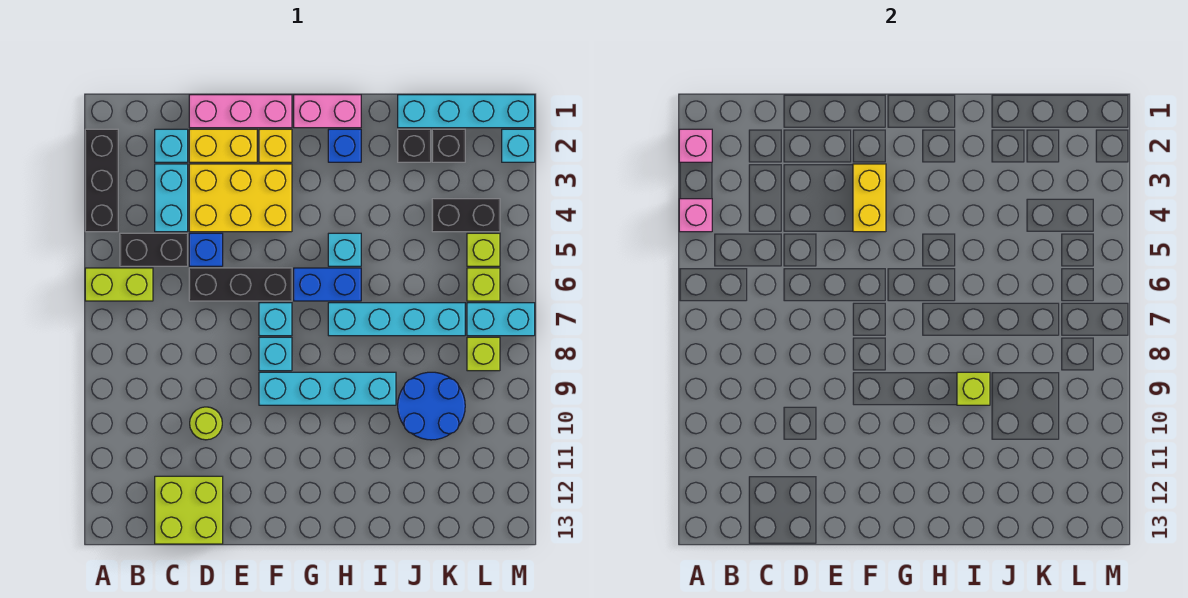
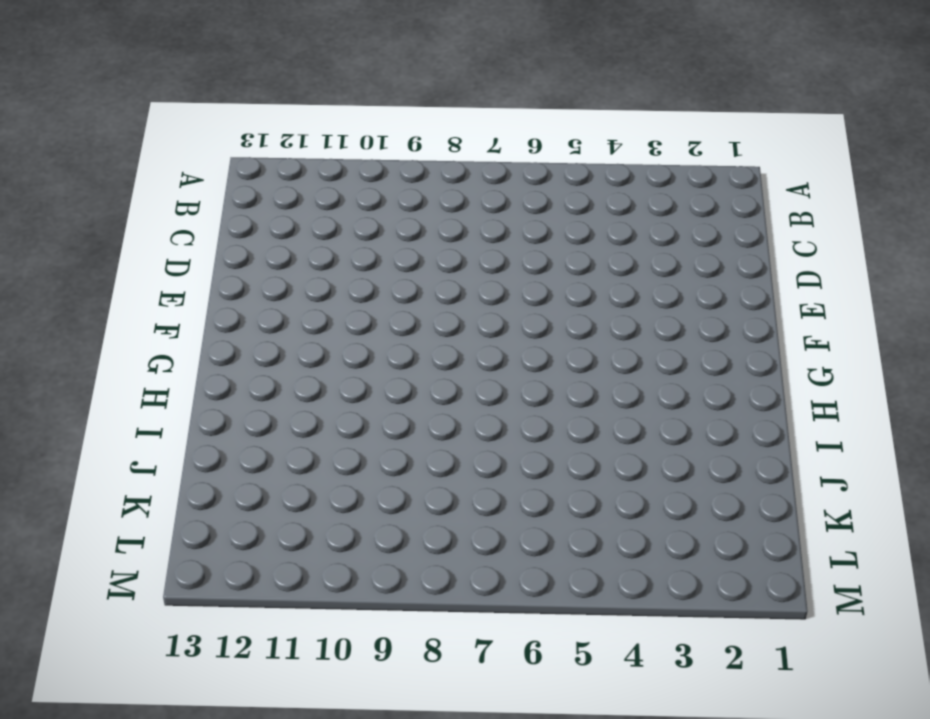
none -> black brick A2:A4 level 1
none -> lime brick A6:B6 level 1
none -> black brick B5:C5 level 1
none -> cyan brick C2 level 1

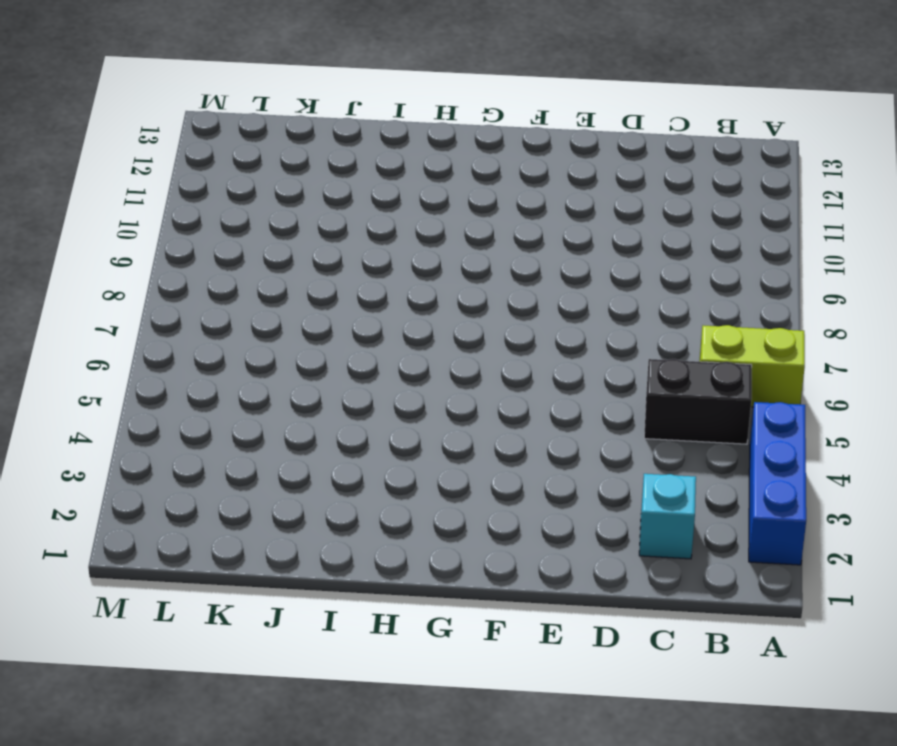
blue brick A2:A4 level 1 -> black brick A2:A4 level 1
none -> cyan brick C3:C4 level 1
none -> lime brick C12:D13 level 1
none -> pink brick D1:F1 level 1
none -> yellow brick D2:E2 level 1

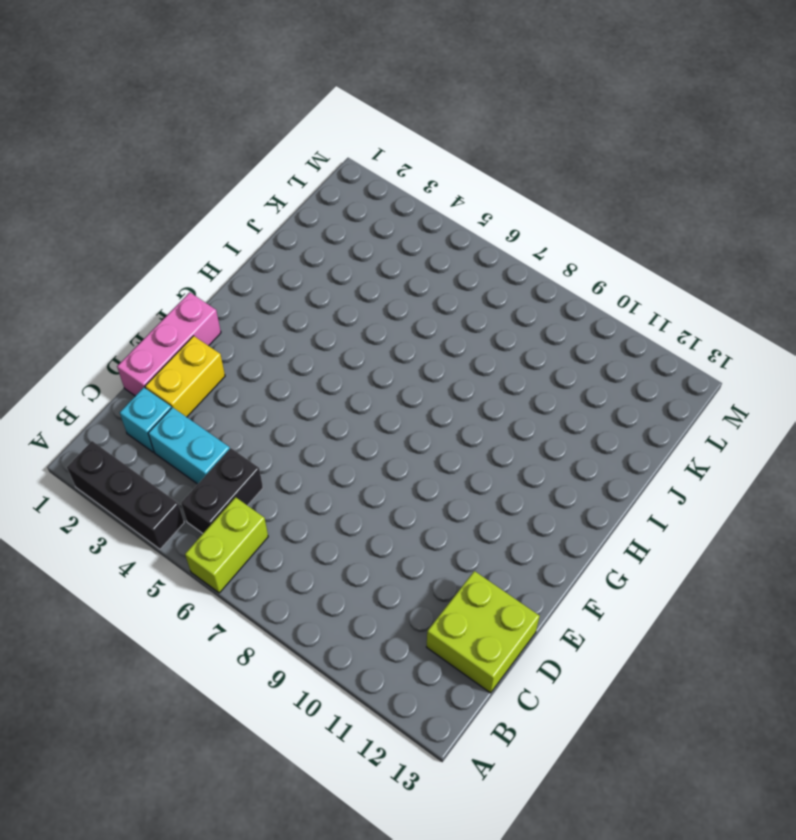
none -> yellow brick D3:F4 level 1
none -> blue brick D5 level 1
none -> black brick D6:F6 level 1
none -> lime round brick D10 level 1

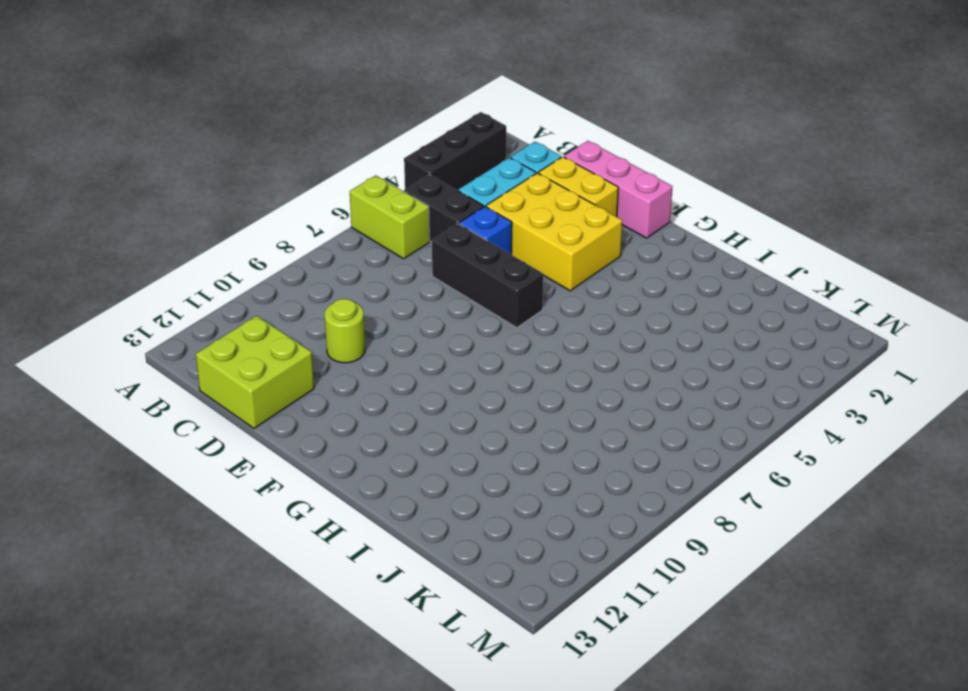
none -> yellow brick F2 level 1
none -> cyan brick F7 level 1
none -> cyan brick F8 level 1
none -> cyan brick F9:I9 level 1

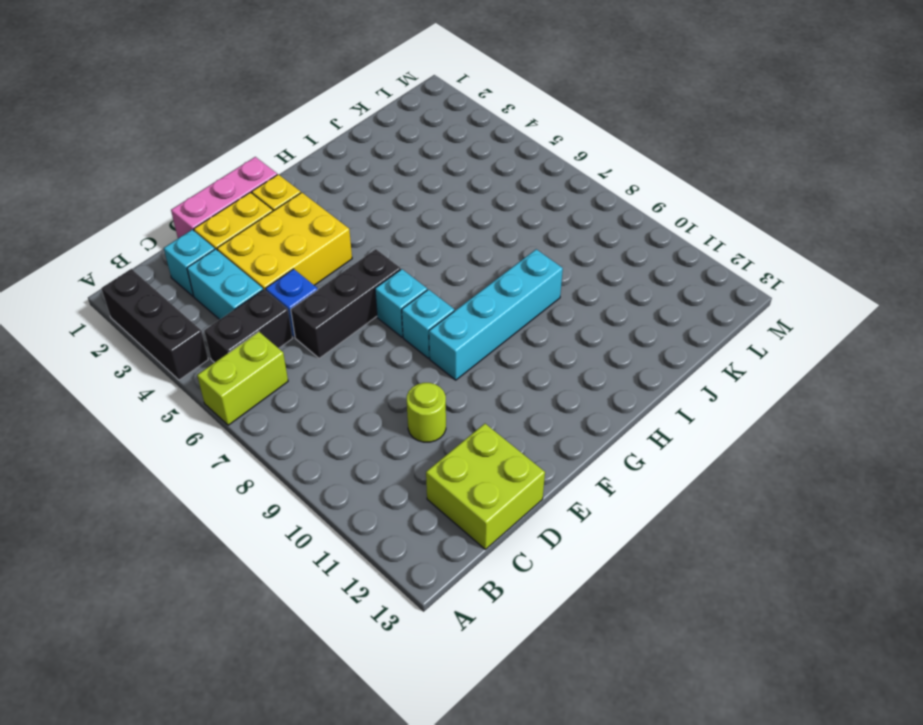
none -> pink brick G1:H1 level 1
none -> blue brick G6:H6 level 1
none -> blue brick H2 level 1
none -> cyan brick H5 level 1

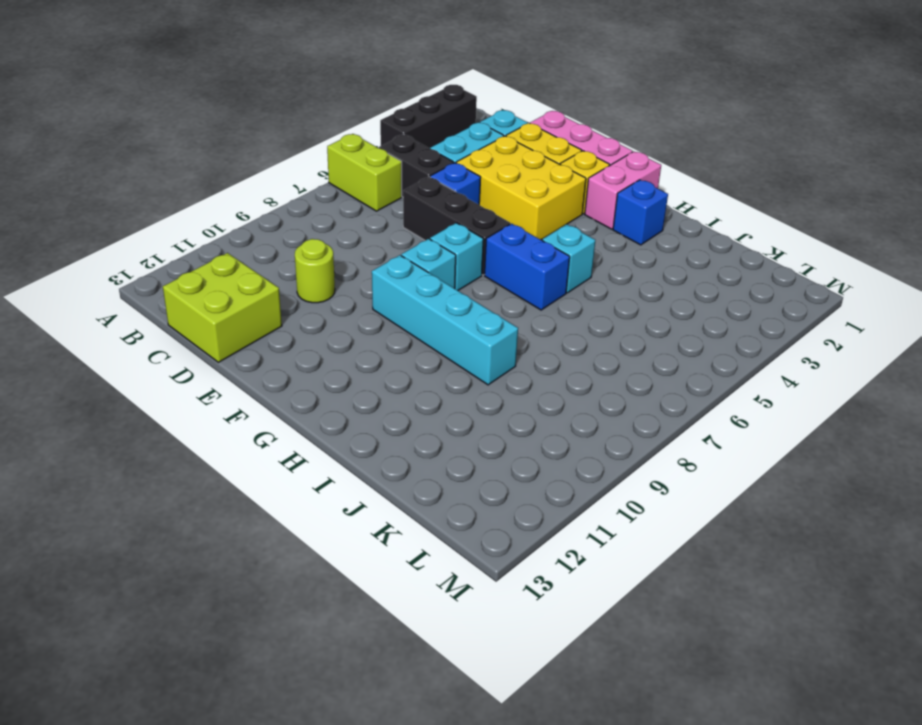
pink brick G1:G2 level 1 -> pink brick G1:H1 level 1
none -> cyan brick H7:K7 level 1
none -> cyan brick J1:M1 level 1
none -> black brick J2 level 1
none -> blue round brick J9:K10 level 1

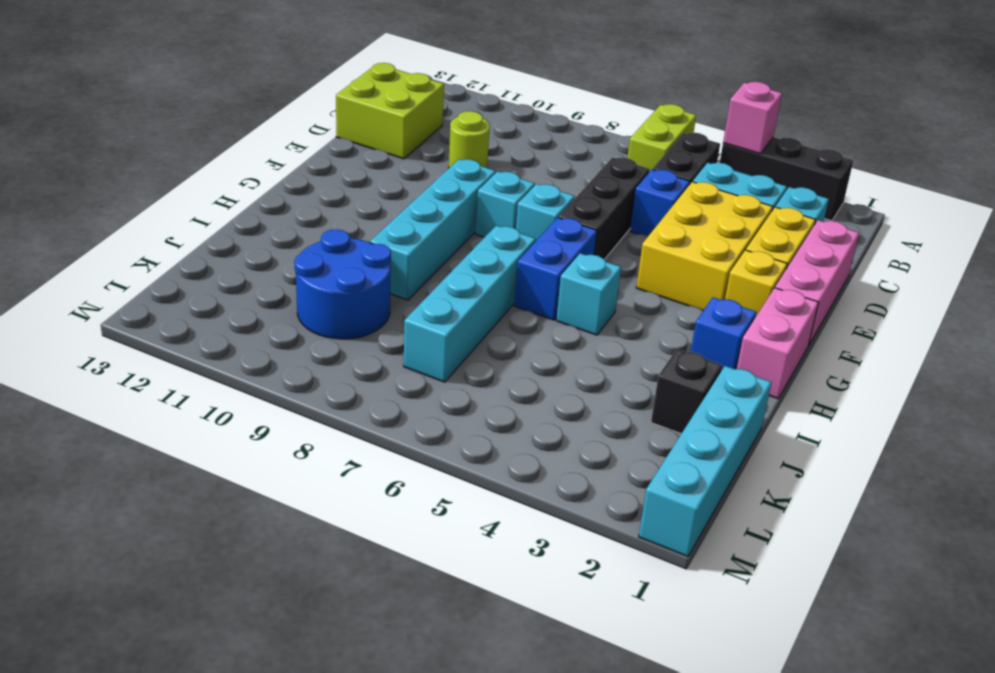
none -> black brick K2 level 1
none -> black brick K4:L4 level 1
none -> lime brick L5 level 1
none -> lime brick L6 level 1

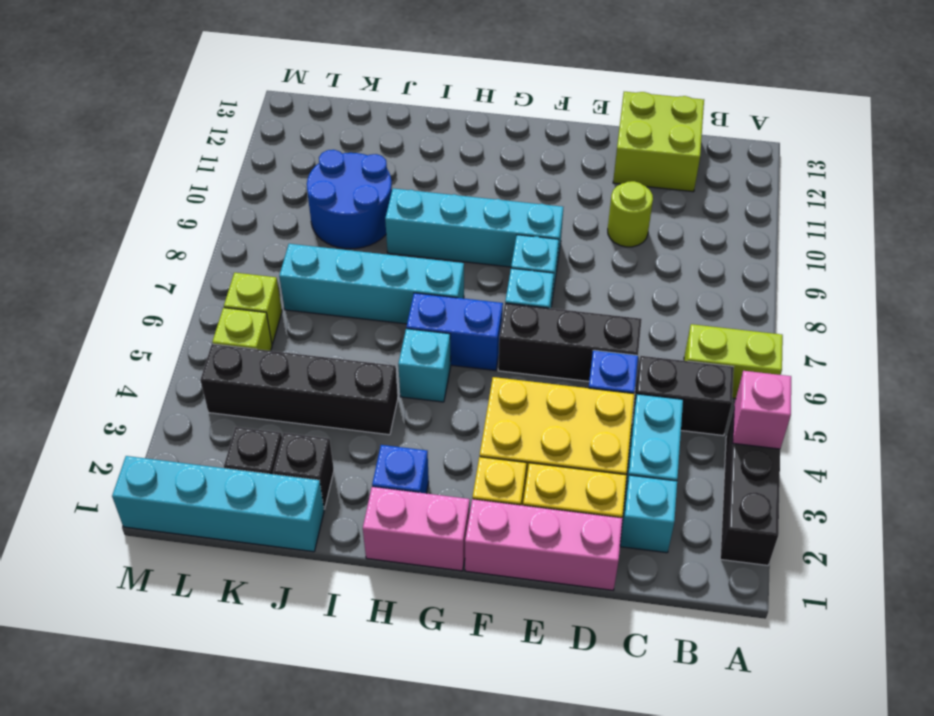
black brick I4:L4 level 1 -> black brick K4:L4 level 1
none -> cyan brick L7:M7 level 1
none -> lime brick L8 level 1
none -> cyan brick M2 level 1
none -> pink brick A2 level 2

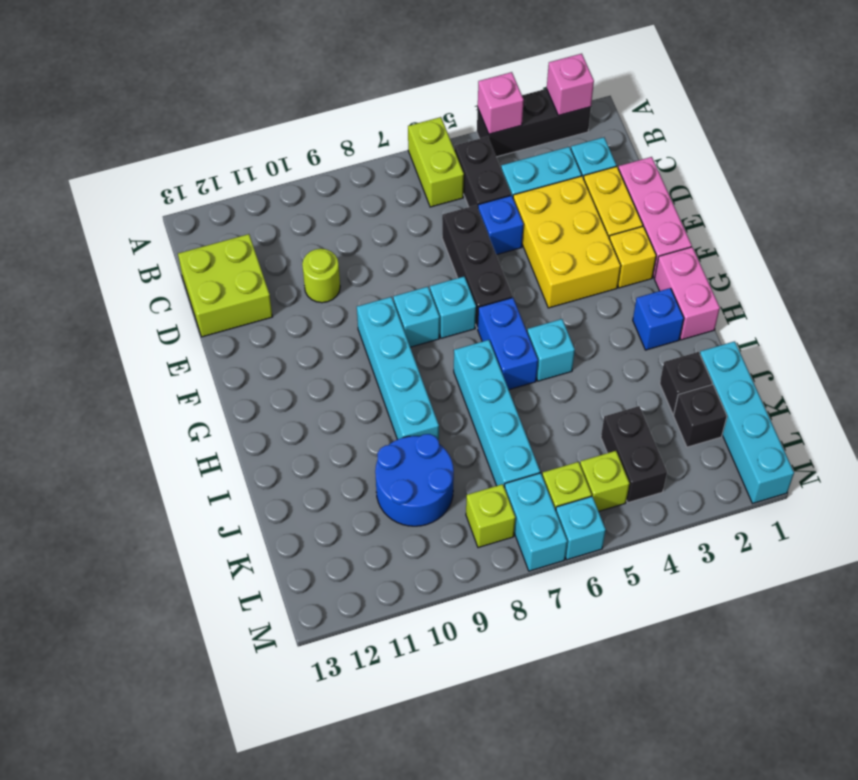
cyan brick M6 level 1 -> cyan brick M2 level 1
none -> yellow brick F3:F4 level 2
none -> lime brick I9 level 2

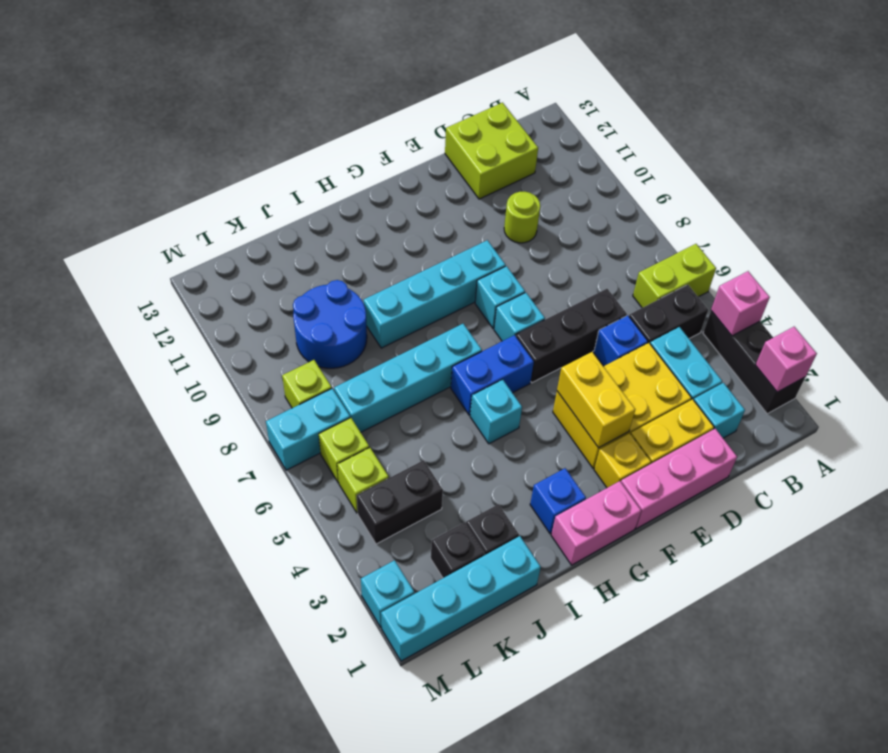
none -> lime brick I9 level 2

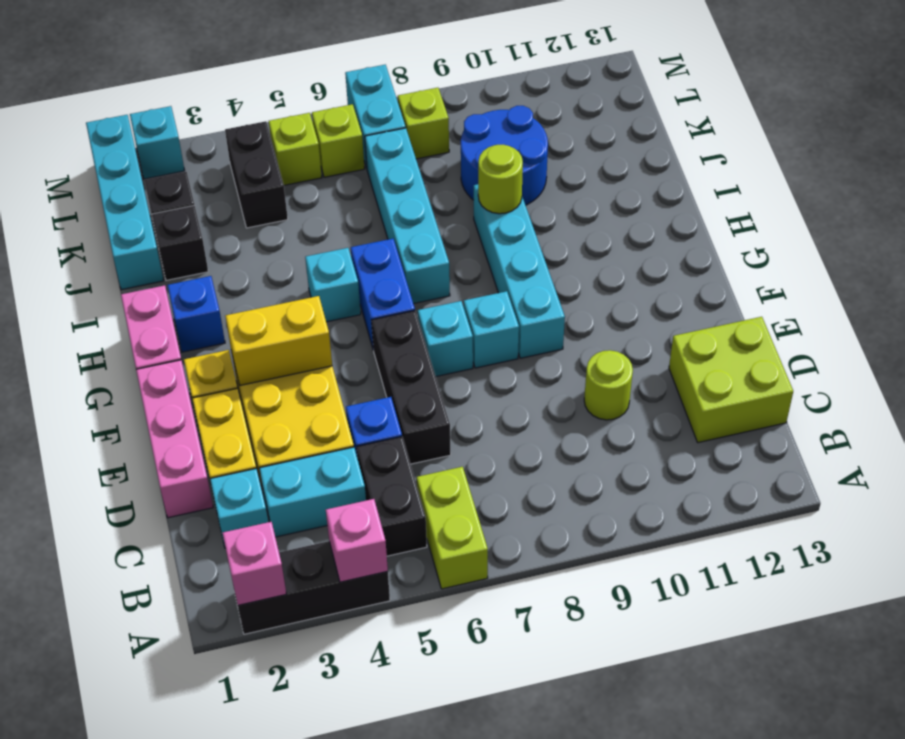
lime round brick I9 level 2 -> lime brick I9 level 2

